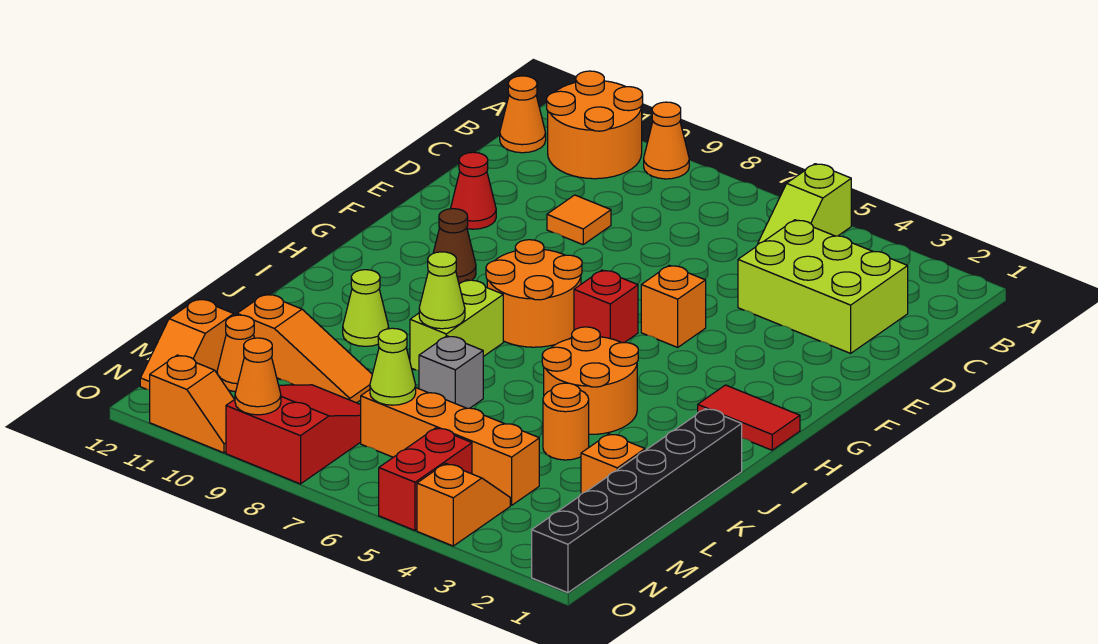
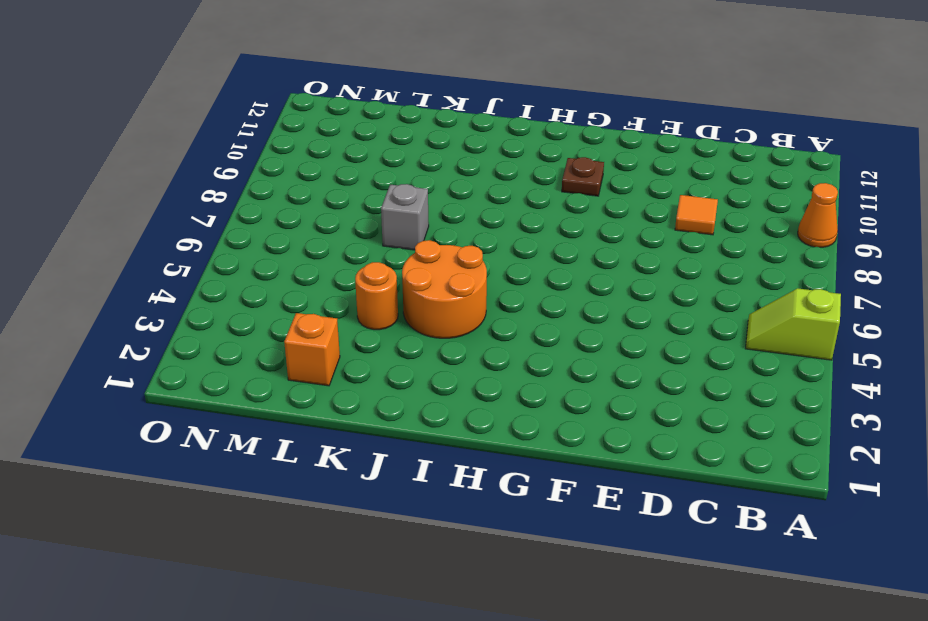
brown plate G10 level 1 -> brown cone G10 level 1
none -> orange round brick A10:B11 level 1
none -> orange cone B12 level 1
none -> lime brick C2:D4 level 1
none -> red cone E11 level 1

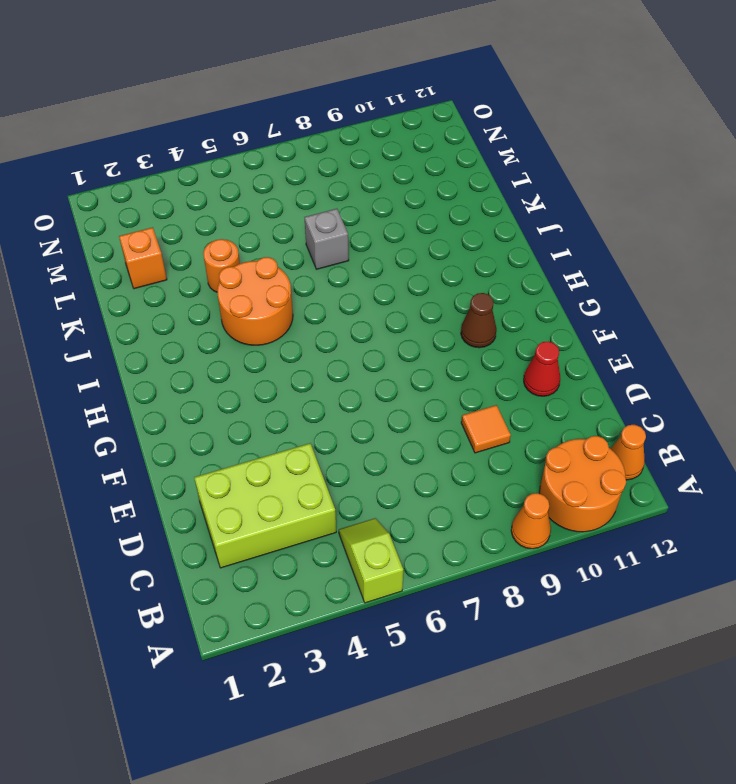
none -> orange brick F5 level 1
none -> red brick G6 level 1
none -> orange round brick G7:H8 level 1
none -> red tile H1:H2 level 1

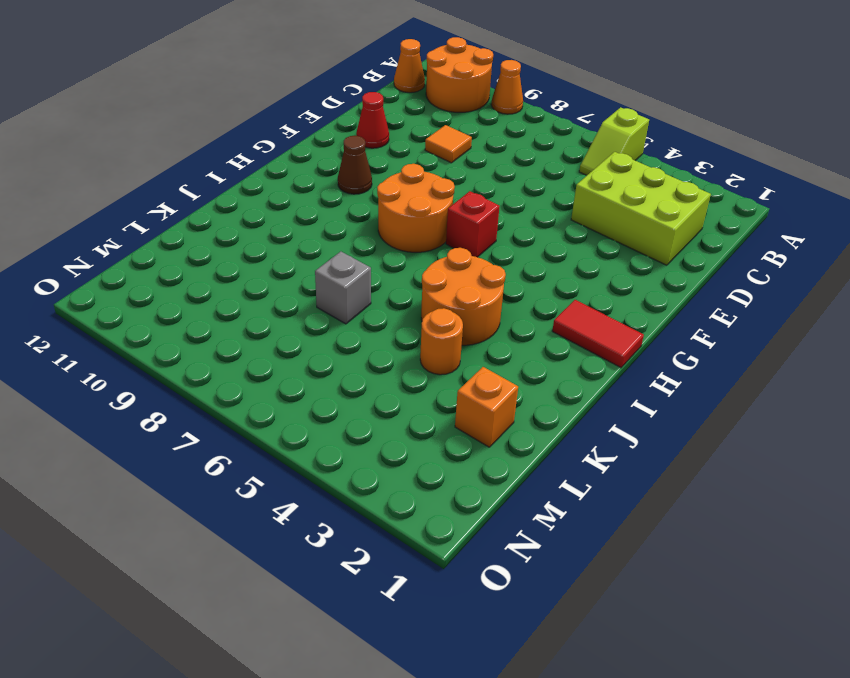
none -> orange brick F5 level 1
none -> lime brick I8:J8 level 1
none -> black brick J1:O1 level 1
none -> lime cone J10 level 1

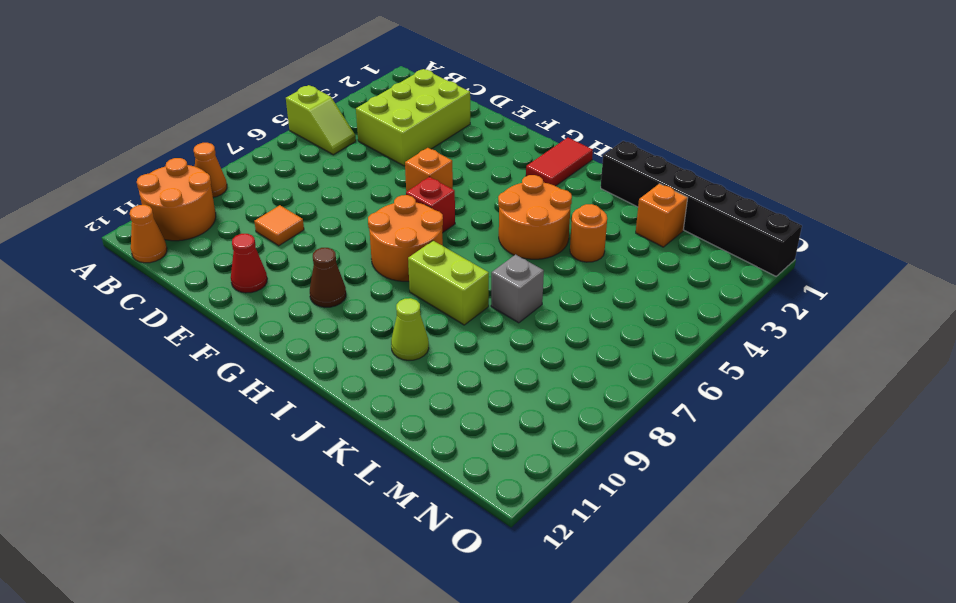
none -> orange slope L9:L11 level 1 top 11
none -> orange brick M4:M7 level 1
none -> red slope M8:O9 level 1 top O
none -> orange cone M11 level 1

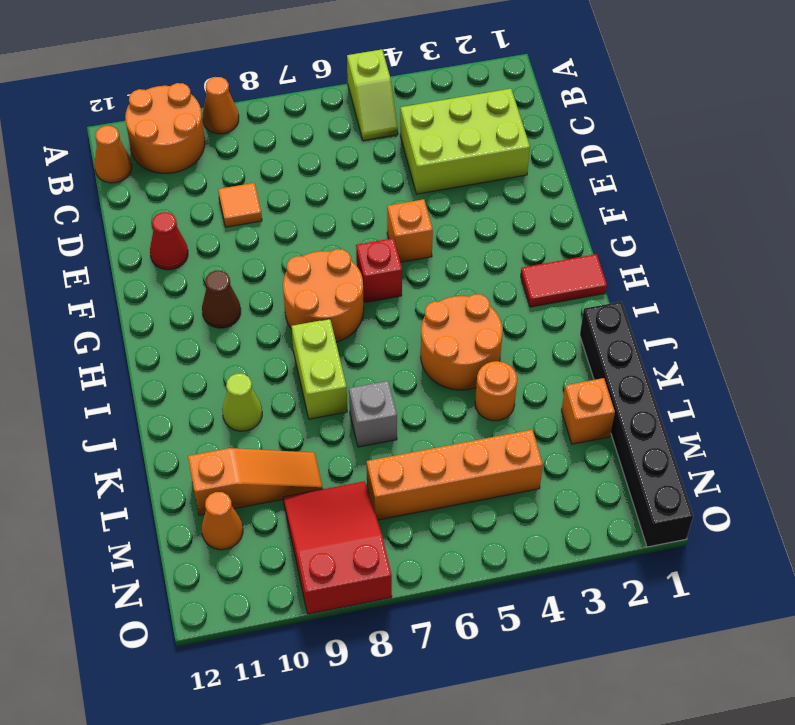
none -> orange slope M12:N12 level 1 top M
none -> orange slope N4:O4 level 1 top O
none -> red brick N5:O5 level 1
none -> orange slope O10:O11 level 1 top 11

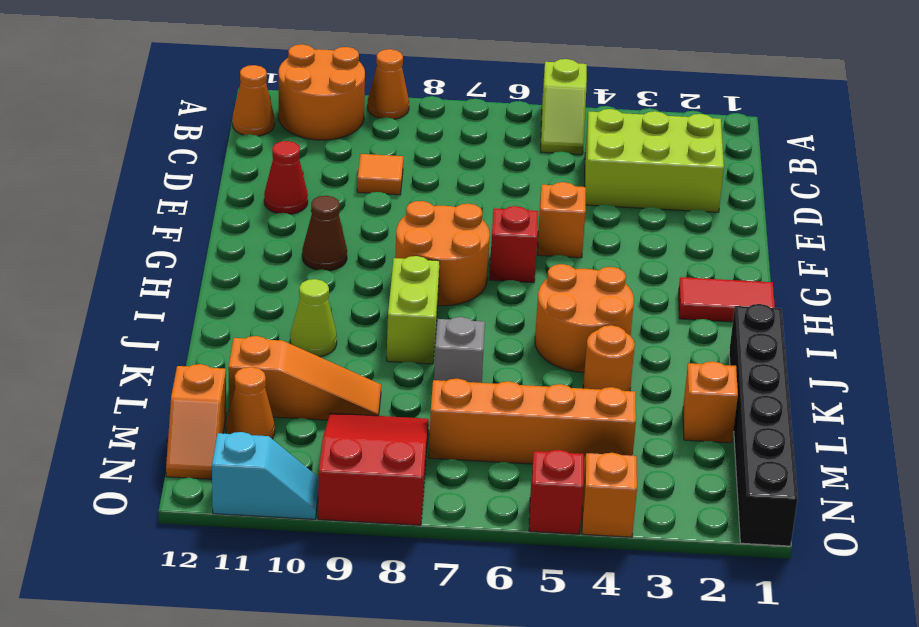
red brick O5 level 1 -> red brick N5:O5 level 1
cyan slope O10:O11 level 1 top 11 -> orange slope O10:O11 level 1 top 11
none -> lime cone J8 level 2
none -> lime cone M7 level 2
none -> orange cone O9 level 2

